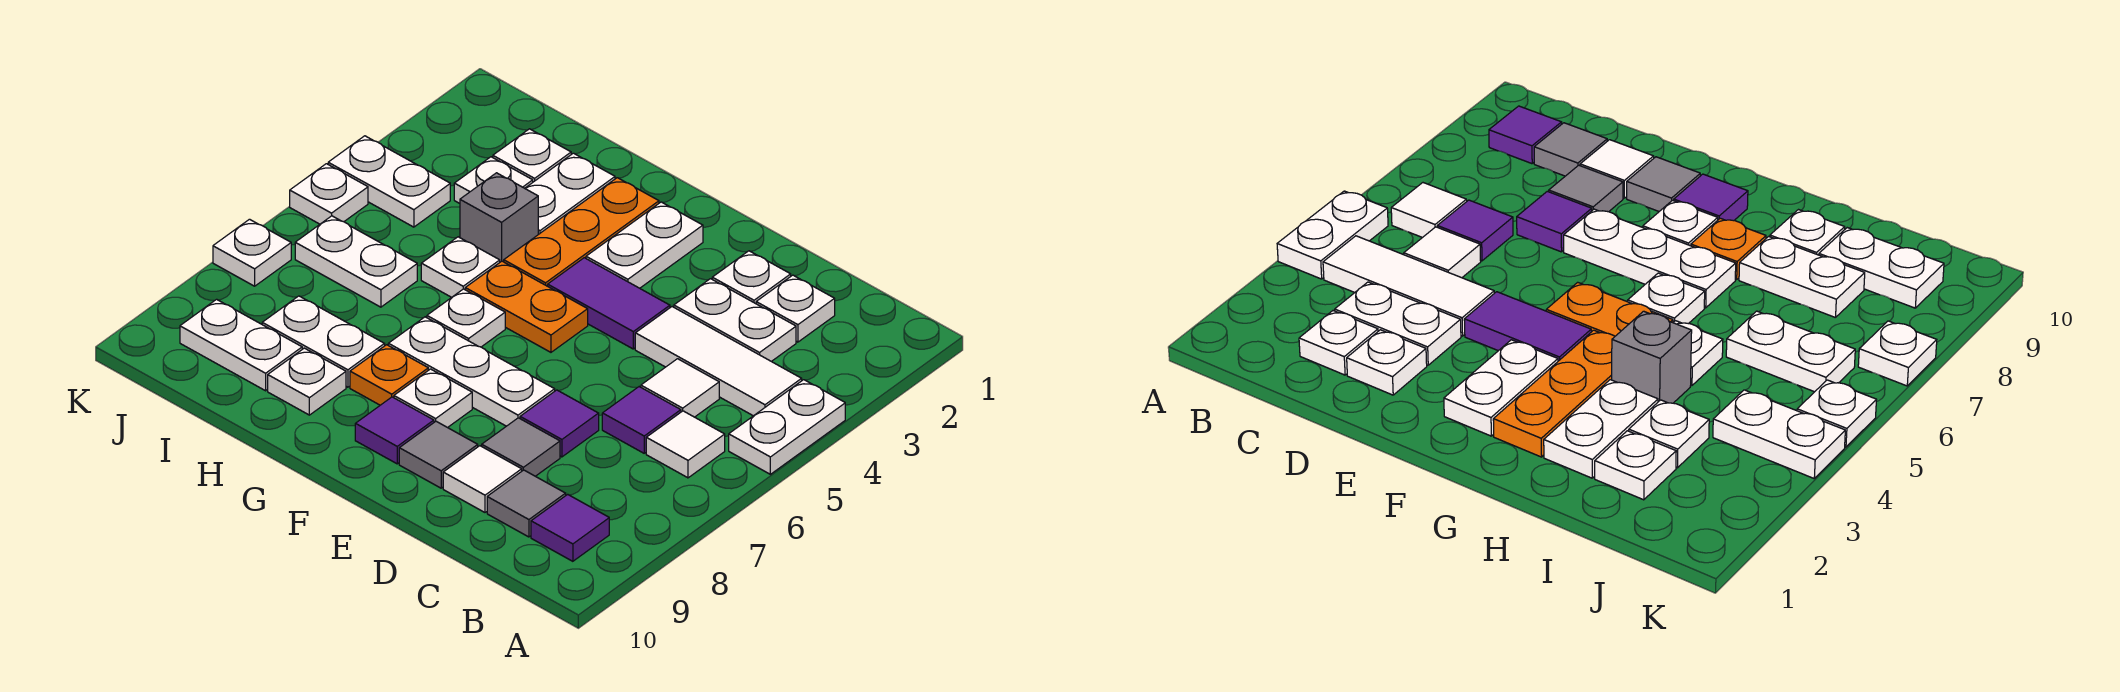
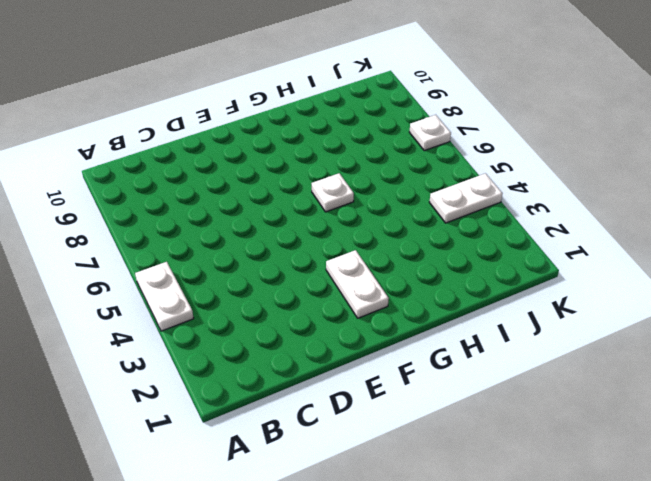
none -> white tile B4:D4 level 1
none -> white tile B6 level 1
none -> purple tile B9 level 1
none -> white plate C2 level 1

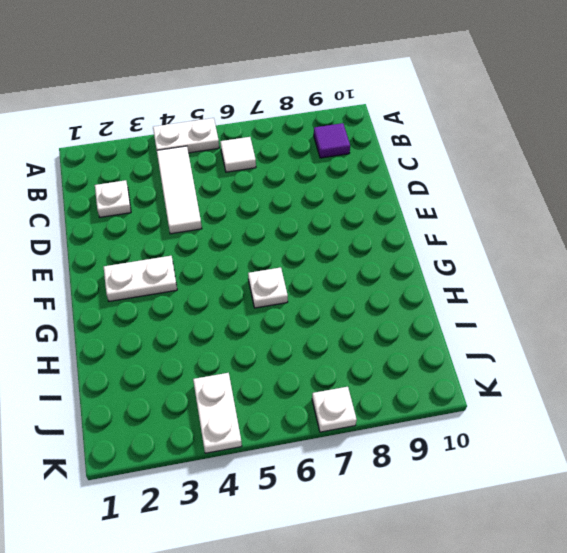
none -> white plate C3:D3 level 1
none -> white tile C5 level 1
none -> purple tile C6 level 1
none -> grey tile C9 level 1

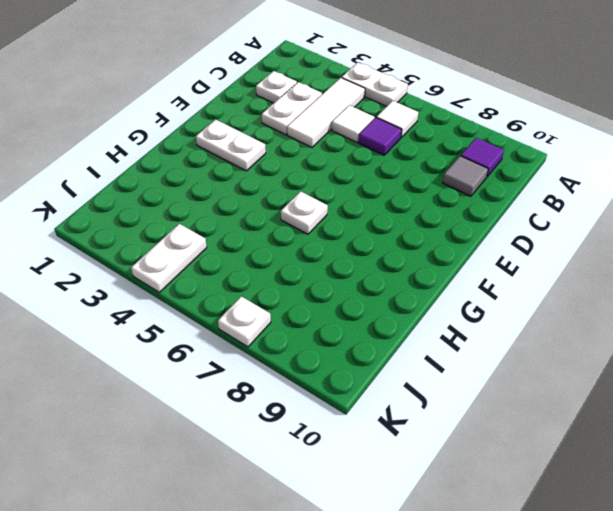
none -> white plate D2 level 1
none -> purple tile D7 level 1
none -> grey tile D8 level 1
none -> white tile D9 level 1

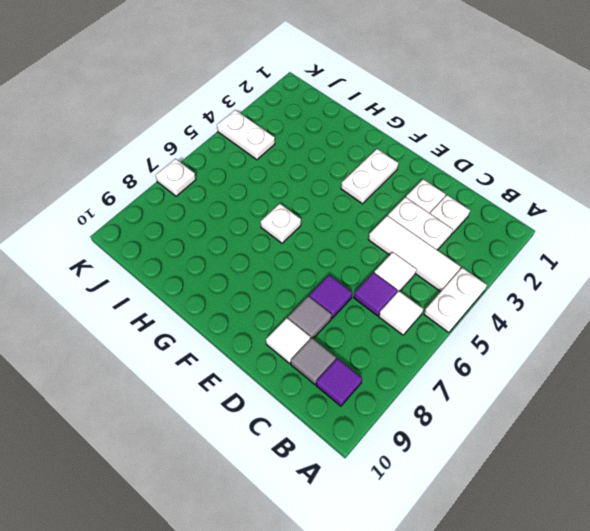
none -> purple tile E4:F4 level 1
none -> white plate E7:G7 level 1
none -> grey tile E9 level 1
none -> orange plate F5:G5 level 1

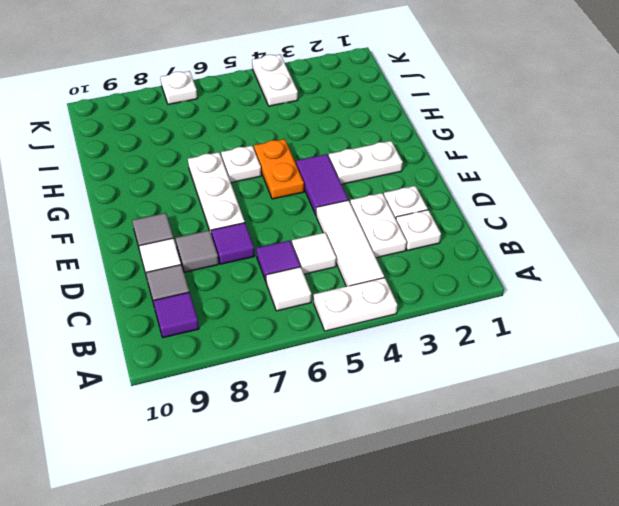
none -> white plate F8 level 1
none -> purple tile F9 level 1
none -> orange plate G2:G4 level 1
none -> orange plate G8 level 1

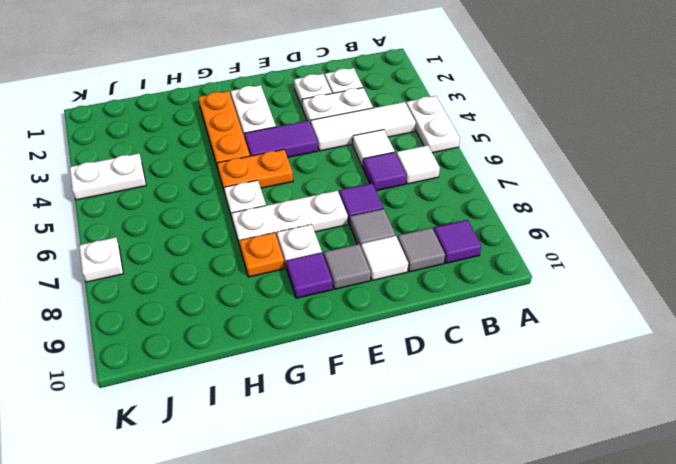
none -> white plate H2:H3 level 1
none -> grey brick H4 level 1
none -> white plate H5 level 1
none -> white plate H8:I8 level 1

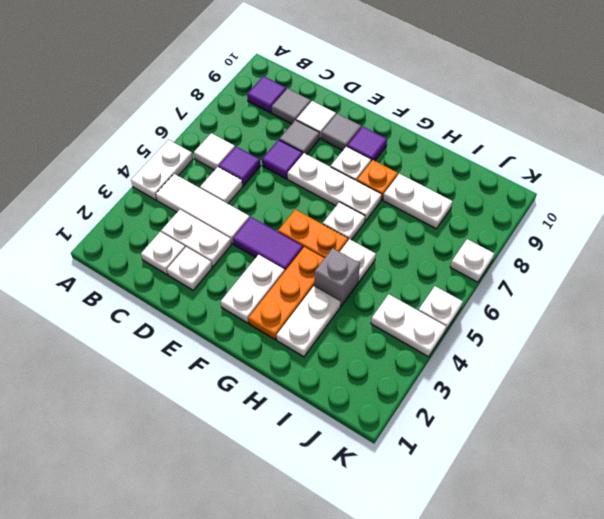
none -> white plate H9 level 1
none -> white plate I2 level 1
none -> white plate I3 level 1
none -> white plate I6:J6 level 1

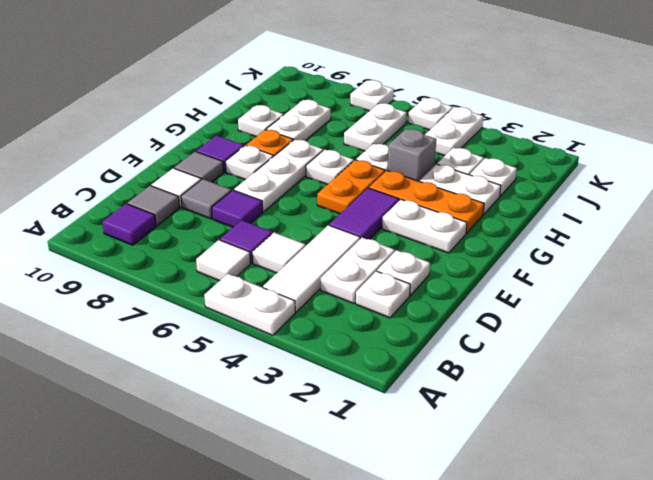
none -> white plate I9:J9 level 1

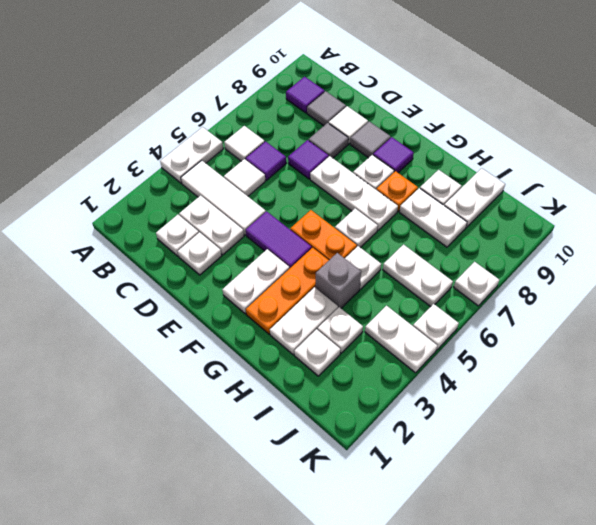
white plate I9:I10 level 1 -> white plate I9:J9 level 1

